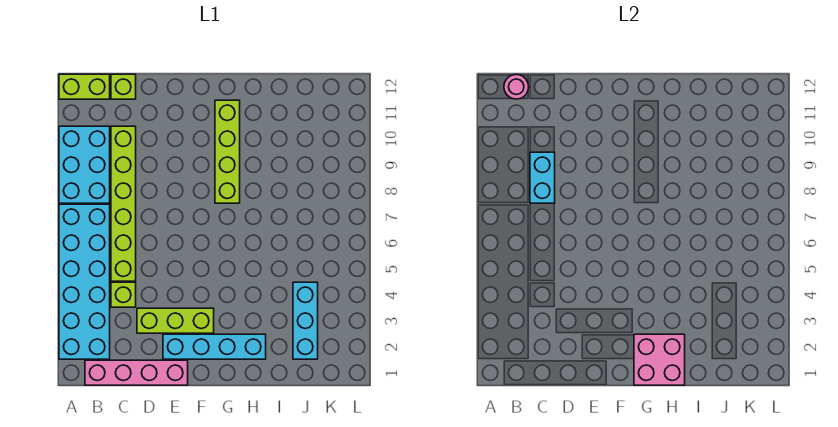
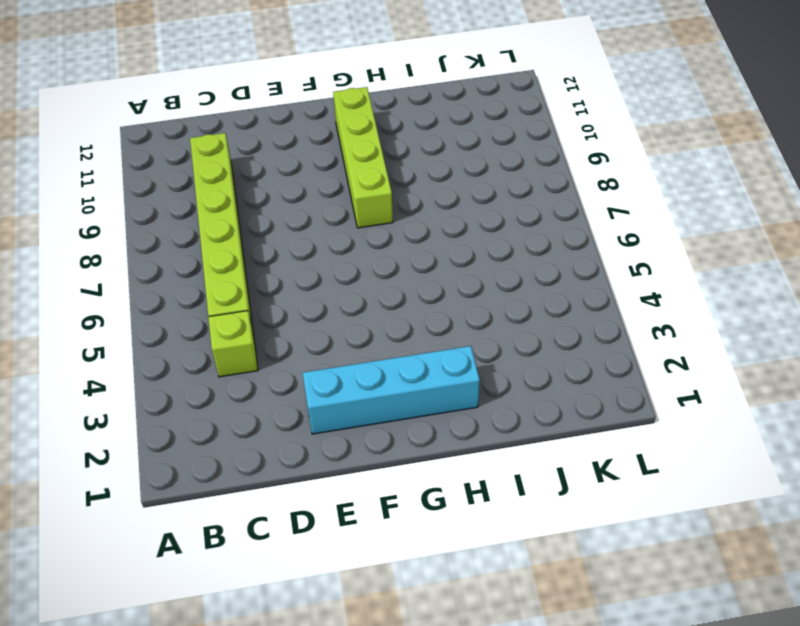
none -> cyan brick A2:B7 level 1
none -> cyan brick A8:B10 level 1
none -> lime brick A12:B12 level 1

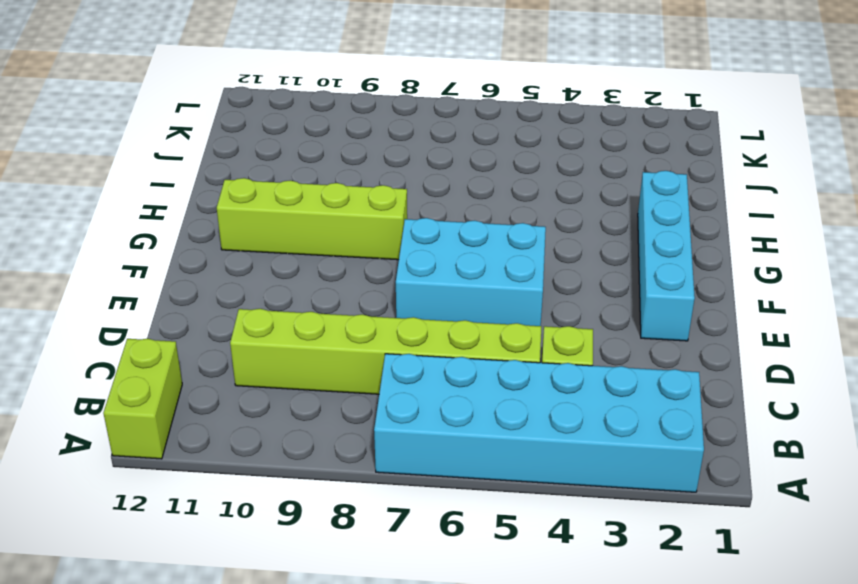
cyan brick E5:F7 level 1 -> cyan brick A8:B10 level 1
none -> pink brick B1:E1 level 1
none -> lime brick C12 level 1
none -> lime brick D3:F3 level 1

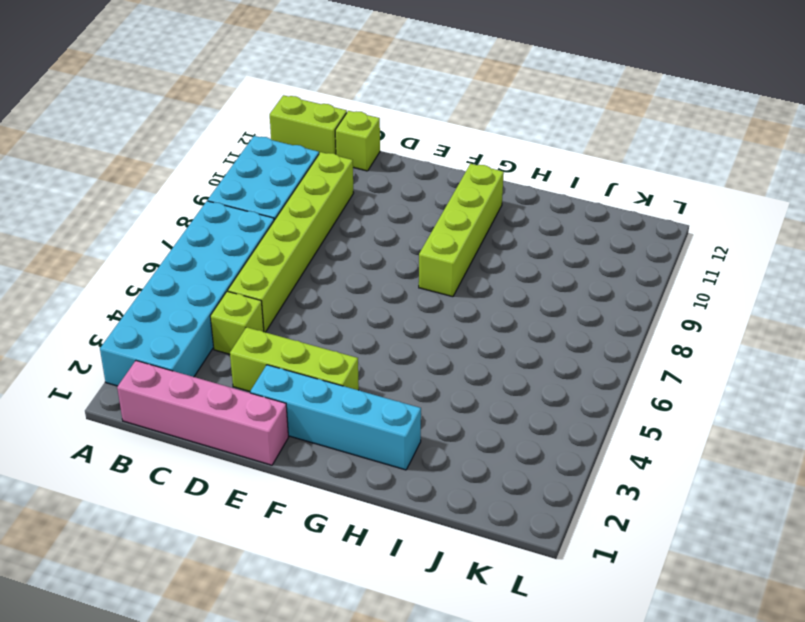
none -> cyan brick J2:J4 level 1
none -> pink round brick B12 level 2
none -> cyan brick C8:C9 level 2

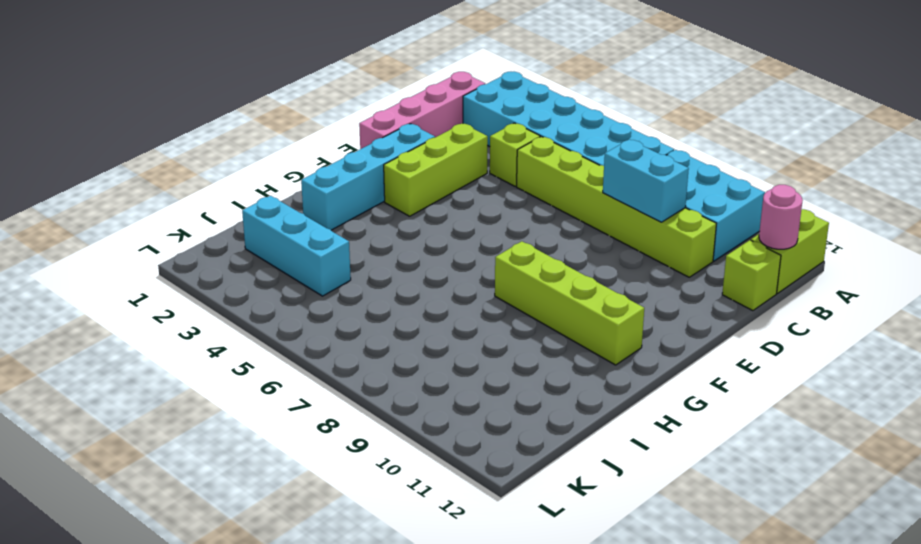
none -> pink brick G1:H2 level 2

